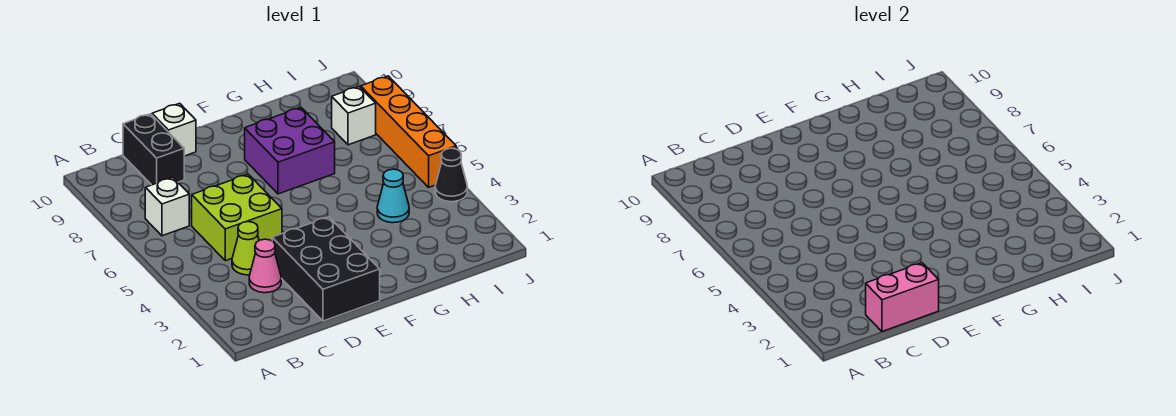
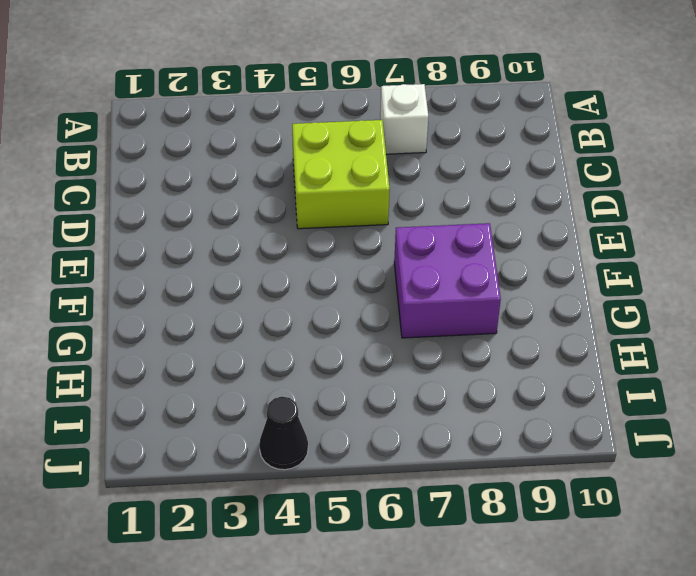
none -> pink cone C3 level 1
none -> lime cone C4 level 1
none -> black brick C9:C10 level 1

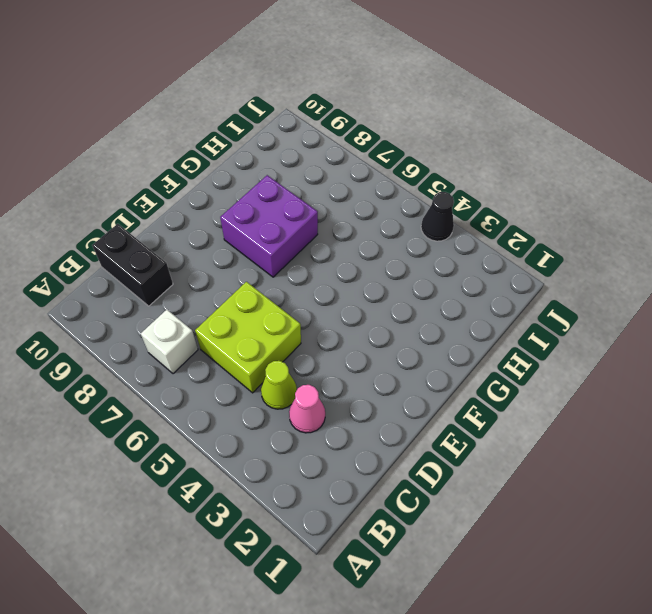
none -> black brick D1:E3 level 1
none -> white brick D10 level 1
none -> cyan cone H4 level 1

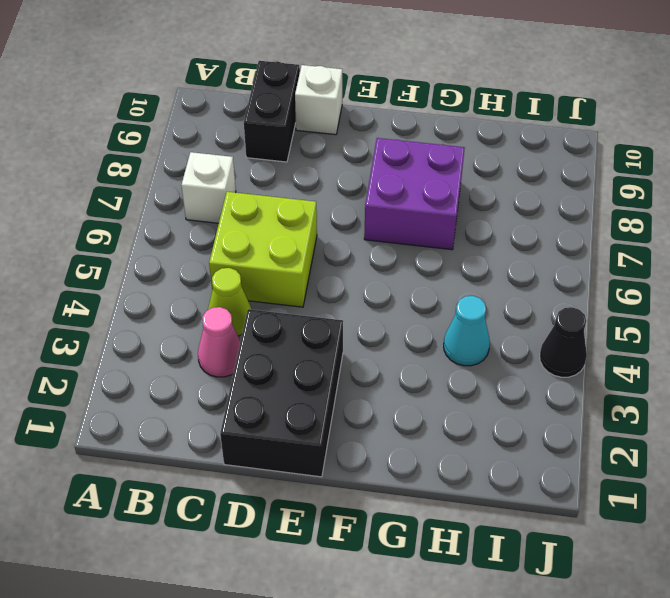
none -> white brick I8 level 1
none -> orange brick J5:J8 level 1
none -> pink brick C1:D1 level 2

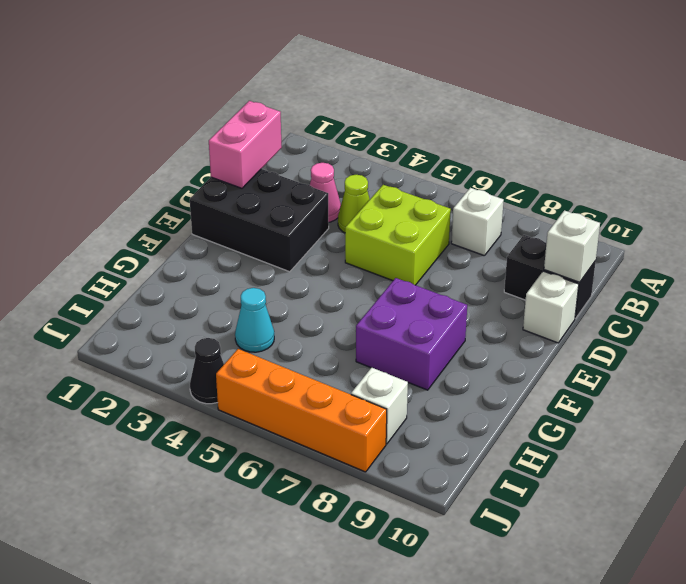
white brick C10 level 2 -> none

